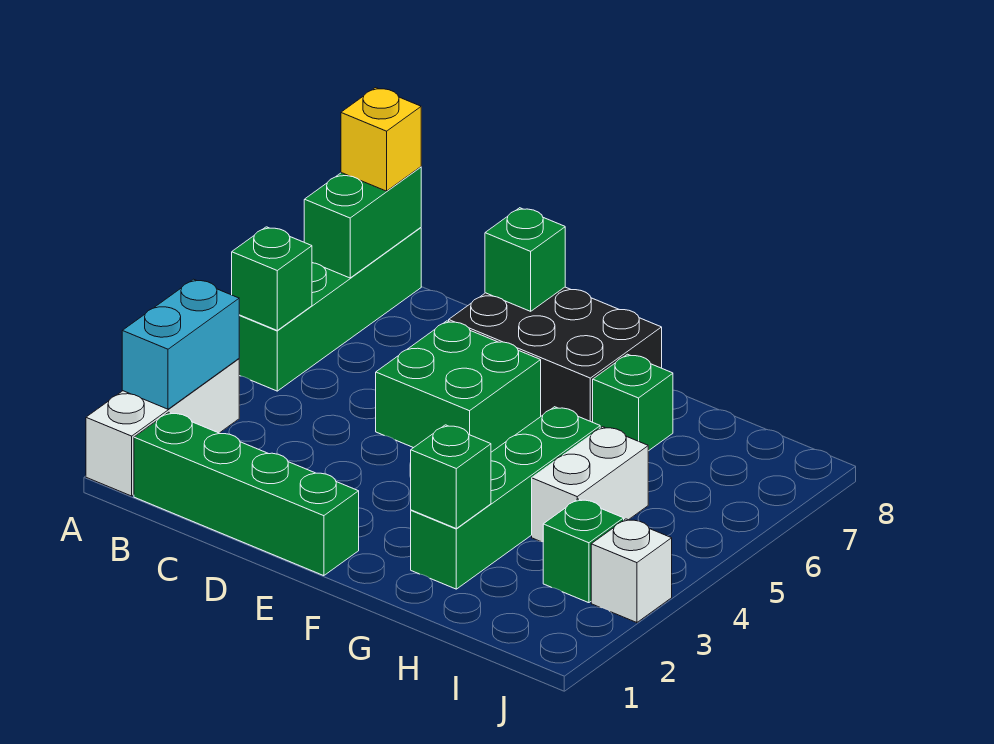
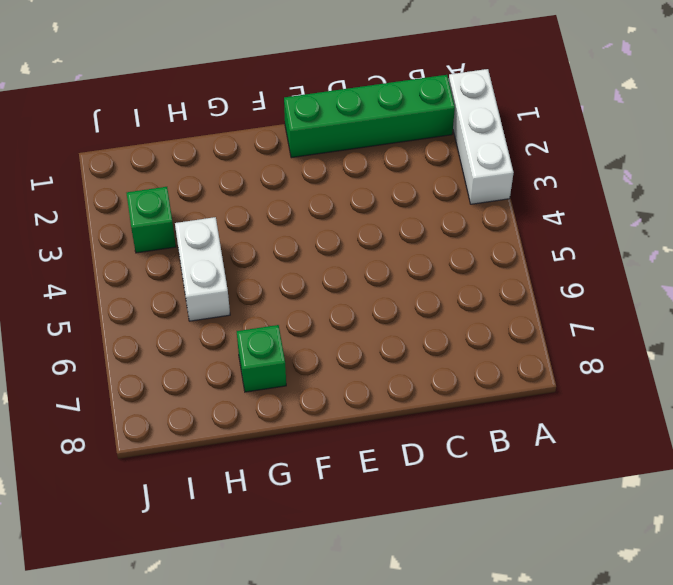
none -> green brick A5:A8 level 1
none -> green brick D5:E6 level 1
none -> black brick D7:F8 level 1

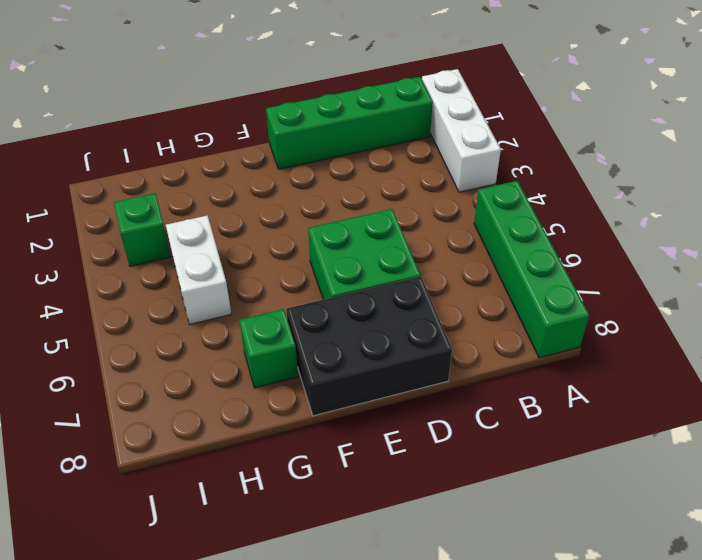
none -> green brick G2:G5 level 1
none -> white brick J3 level 1
none -> cyan brick A2:A3 level 2

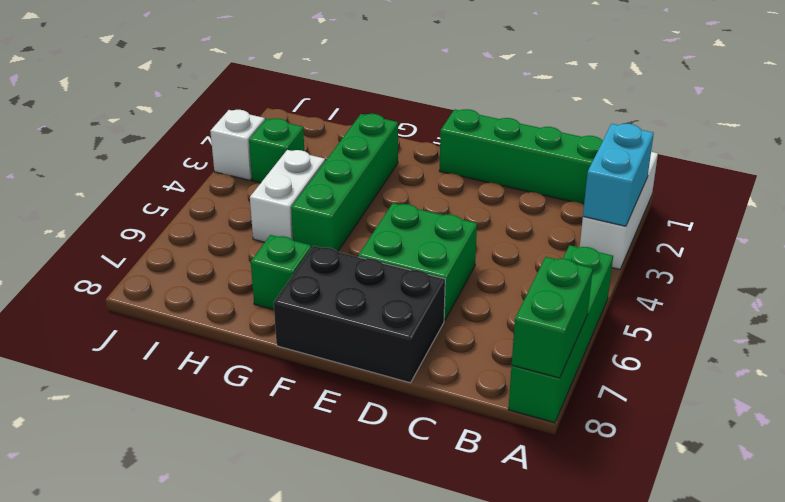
none -> green brick A5 level 2
none -> green brick D8 level 2
none -> green brick G2 level 2

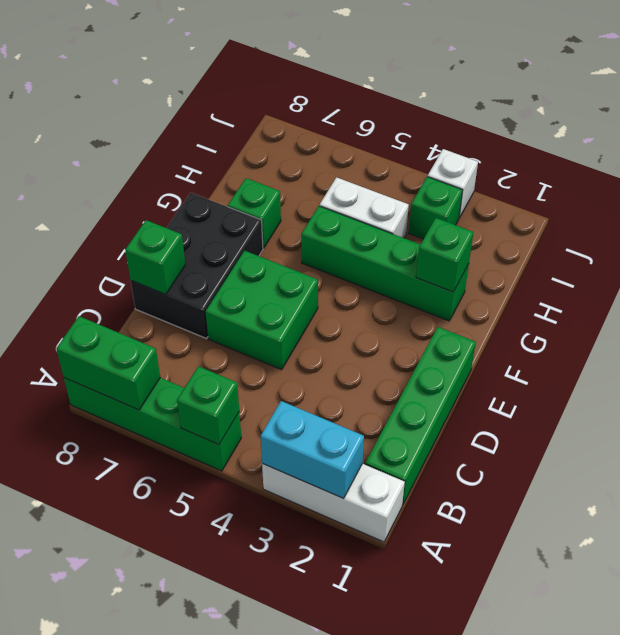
none -> yellow brick A8 level 3

